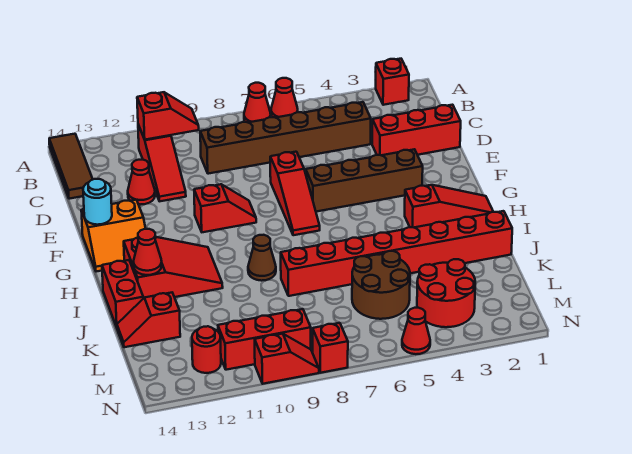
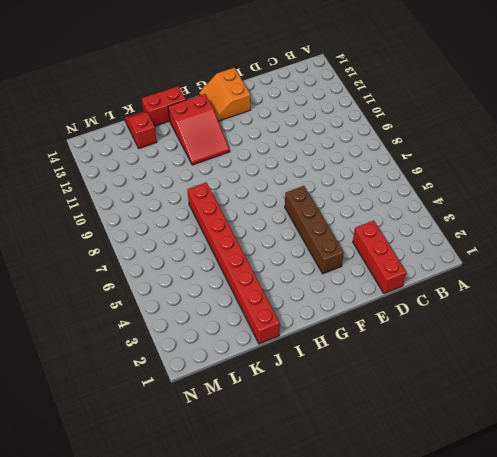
none -> red brick A2 level 1
none -> red cone A6 level 1
none -> red cone A7 level 1

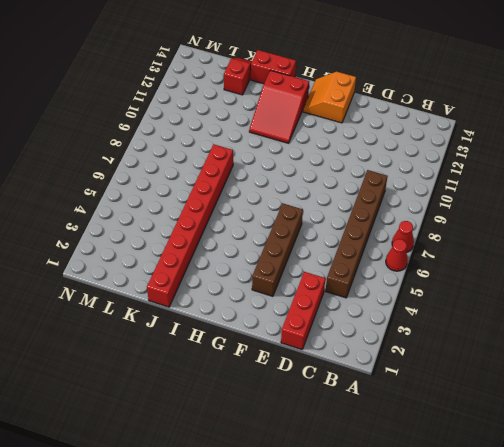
none -> red brick A2 level 1
none -> brown tile A14:C14 level 1
none -> red slope B11:D11 level 1 top B

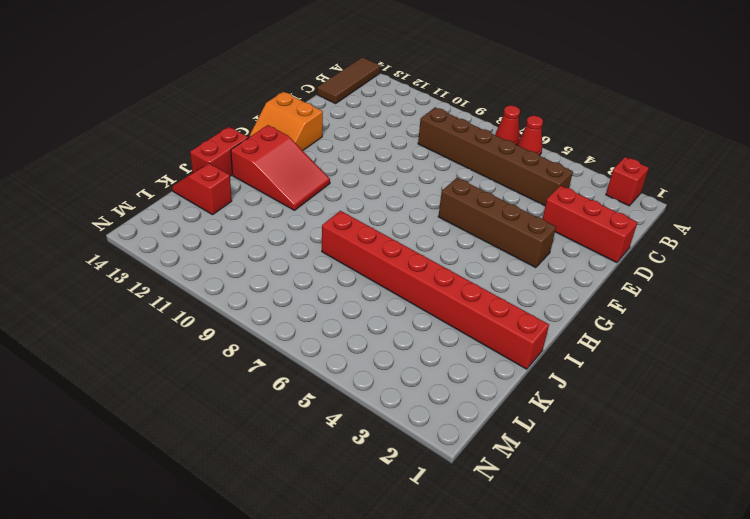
none -> red slope B11:D11 level 1 top B
none -> red cone D12 level 1
none -> red slope E7:G7 level 1 top E

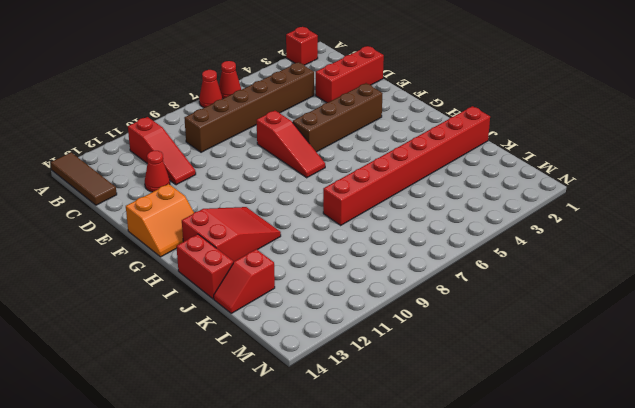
none -> red slope F9:F10 level 1 top 10
none -> red slope H1:H3 level 1 top 3
none -> brown cone I9 level 1

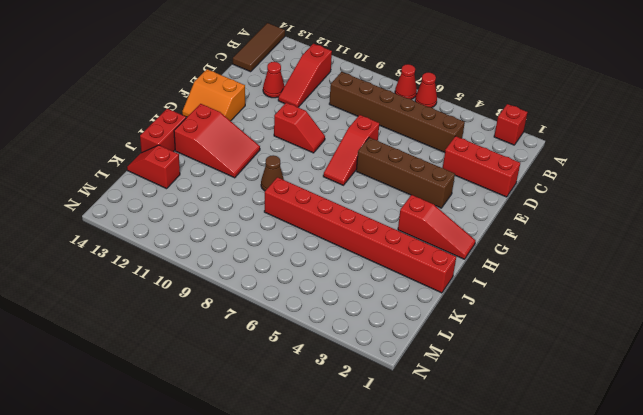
none -> brown round brick K5:L6 level 1
none -> red round brick L3:M4 level 1
none -> red brick M9:M11 level 1

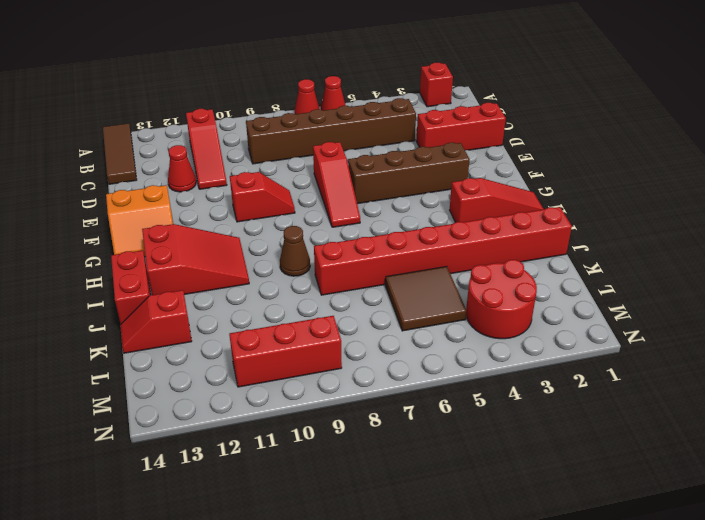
brown tile K5:L6 level 1 -> brown round brick K5:L6 level 1
none -> red round brick M12 level 1
none -> red cone N5 level 1
none -> red brick N8 level 1

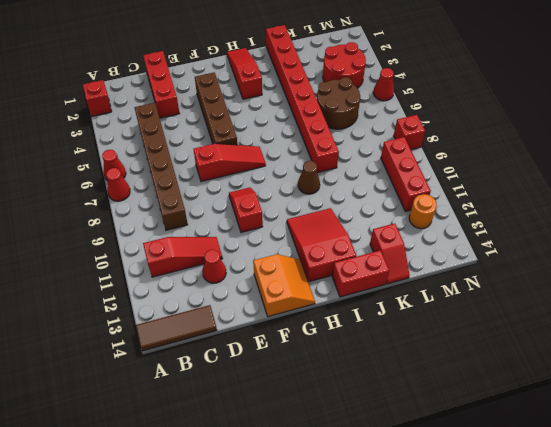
orange round brick M12 level 1 -> red round brick M12 level 1
none -> red slope N9:N10 level 1 top 10
none -> red slope B10:B11 level 2 top 11
none -> cyan round brick F14 level 2

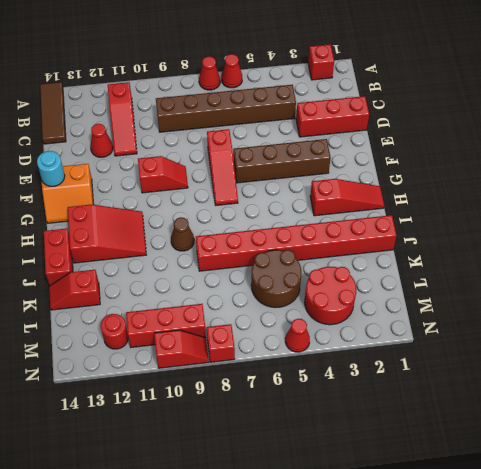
none -> red slope B10:B11 level 2 top 11
none -> red cone I13 level 2

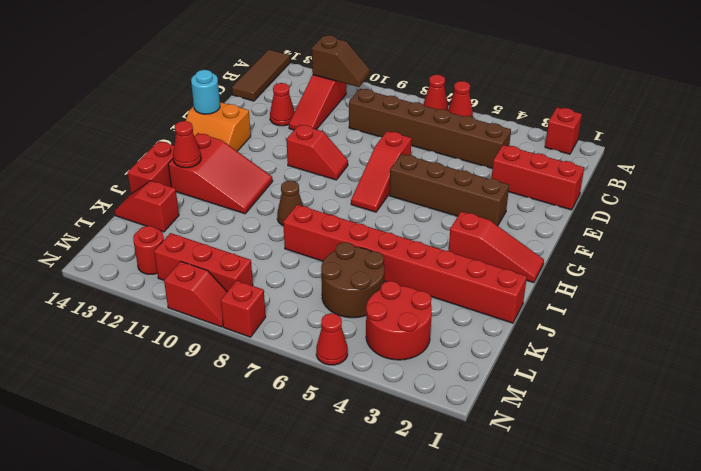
brown slope B10:B11 level 2 top 11 -> red slope B10:B11 level 2 top 11

